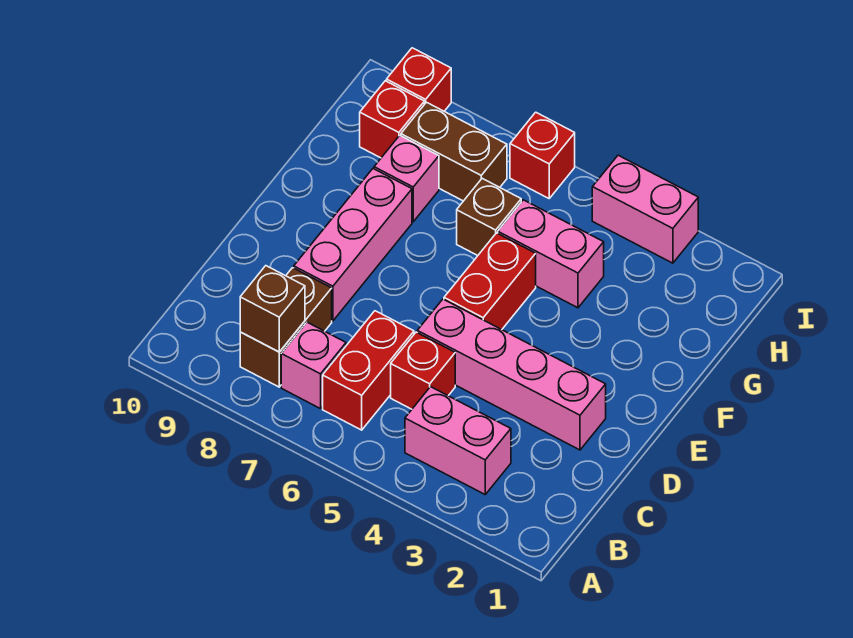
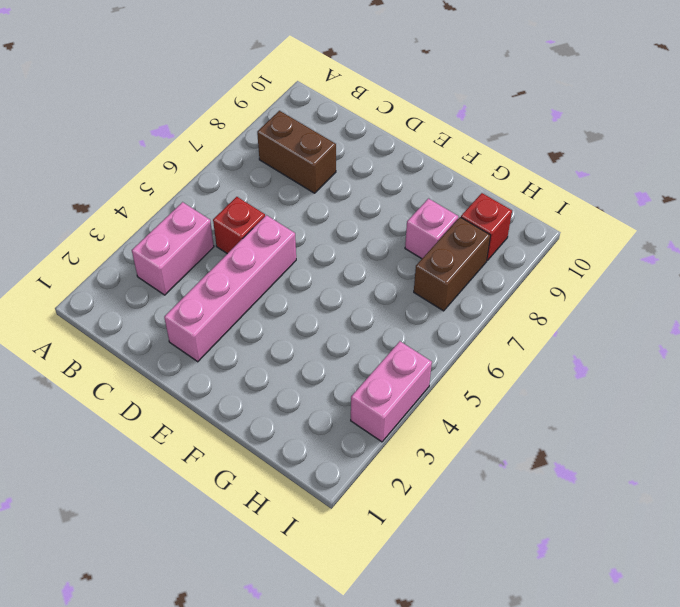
none -> red brick B6:C6 level 1
none -> pink brick B7 level 1
none -> pink brick D8:F8 level 1

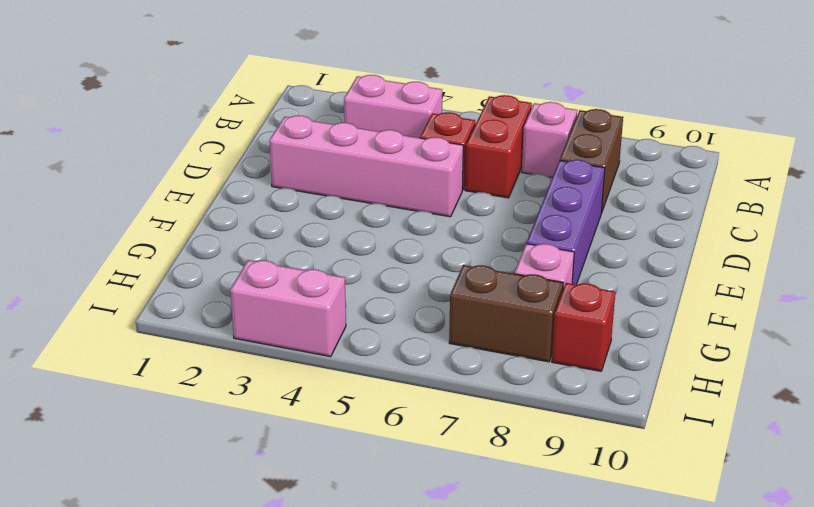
purple brick D8:F8 level 1 -> pink brick D8:F8 level 1
none -> red brick E5:F5 level 1
none -> pink brick G4:G5 level 1
none -> brown brick G6 level 1

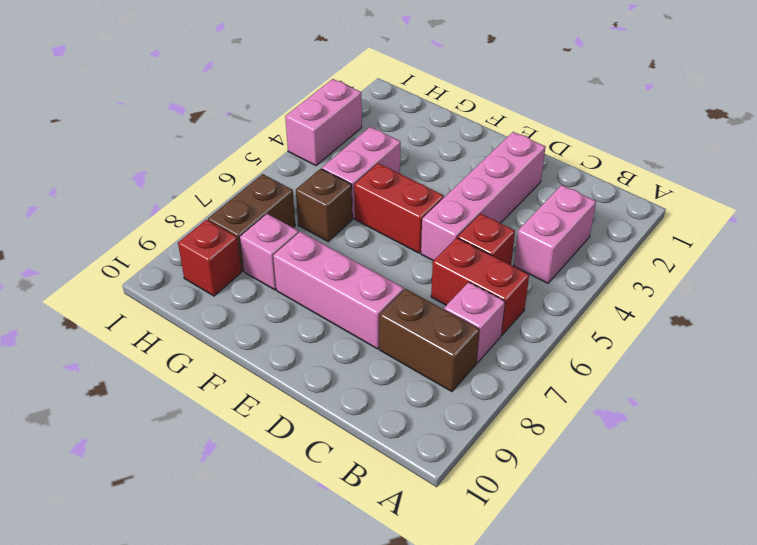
none -> red brick I6 level 1
none -> red brick I9 level 1
none -> brown brick B8 level 2

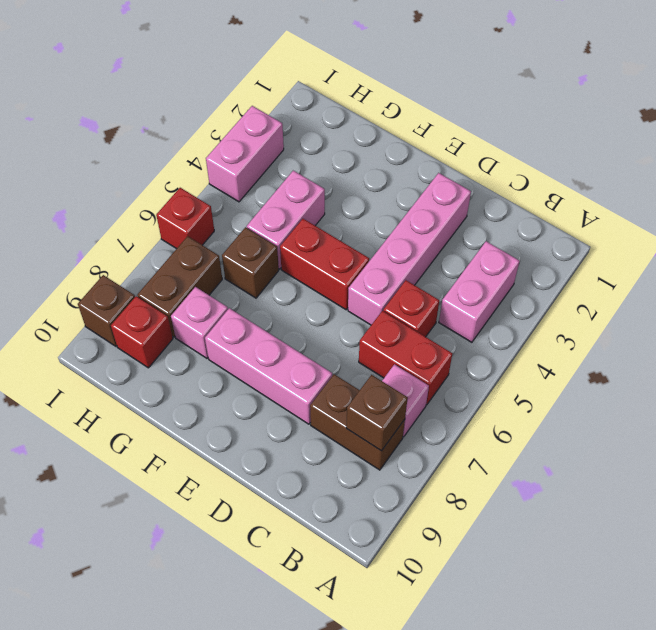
brown brick I9 level 1 -> red brick I9 level 1

